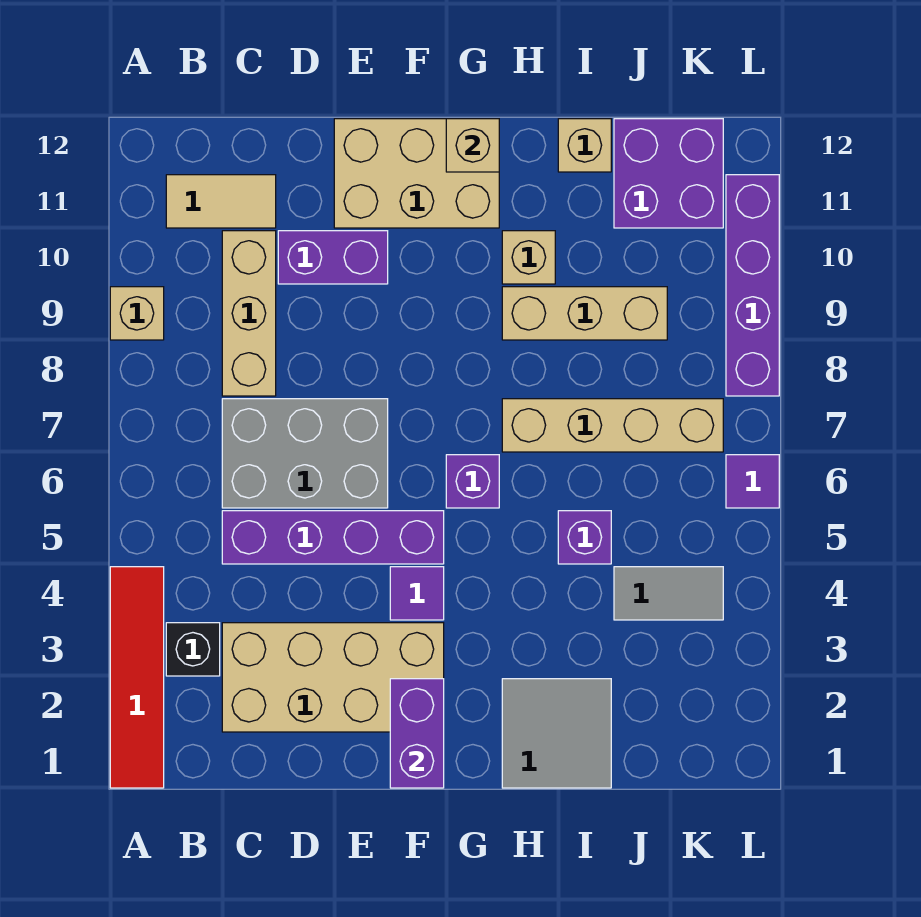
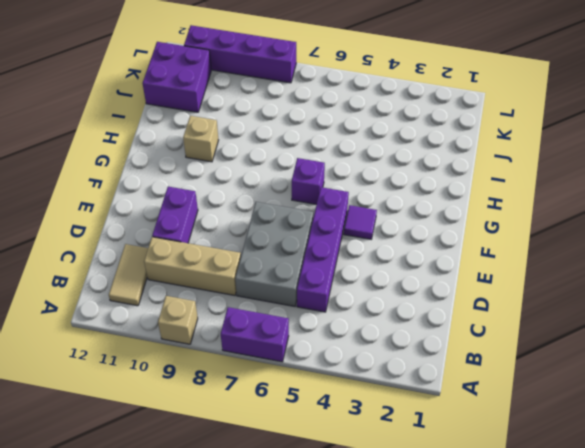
purple brick A6:A7 level 1 -> purple brick F1:F2 level 2
none -> red tile A1:A4 level 1
none -> black brick B3 level 1
none -> tan brick C2:F3 level 1

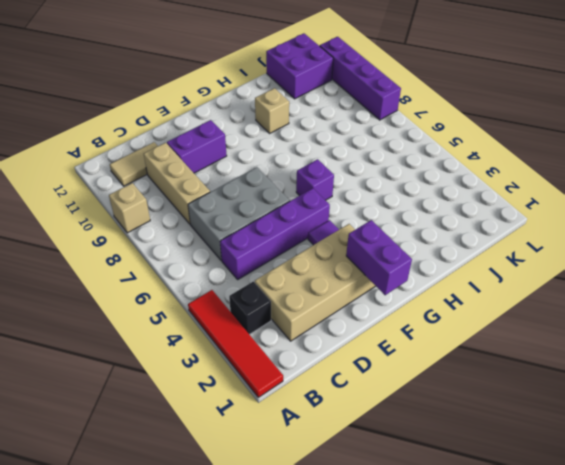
none -> tan brick E11:G12 level 1
none -> grey tile H1:I2 level 1
none -> tan brick H7:K7 level 1

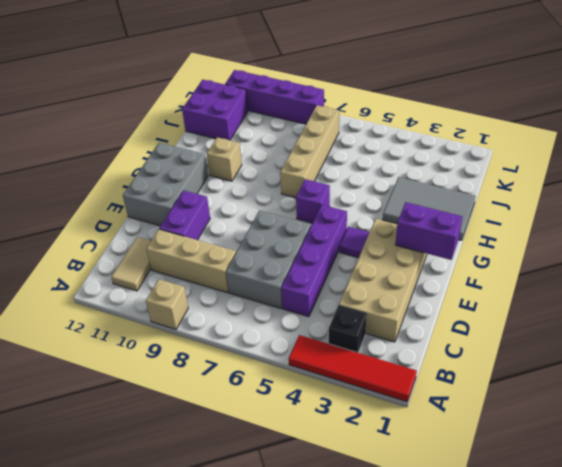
grey brick E11:G12 level 1 -> tan brick E11:G12 level 1
grey tile H1:I3 level 1 -> grey tile H1:I2 level 1
none -> tan brick H9:J9 level 1
none -> purple brick I5 level 1
none -> tan brick I12 level 1

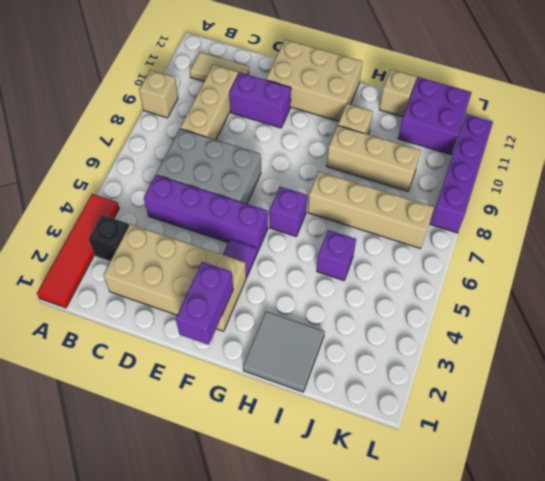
none -> grey tile J4:K4 level 1
none -> purple tile L6 level 1
none -> tan brick G12 level 2

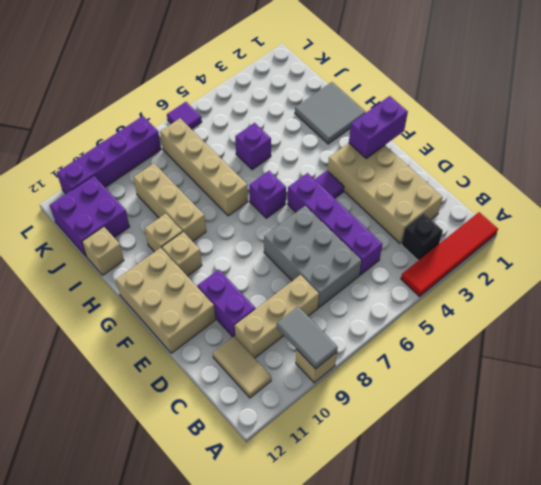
grey tile A9:B9 level 2 -> grey tile J4:K4 level 1
tan brick G10 level 1 -> tan brick G12 level 2

